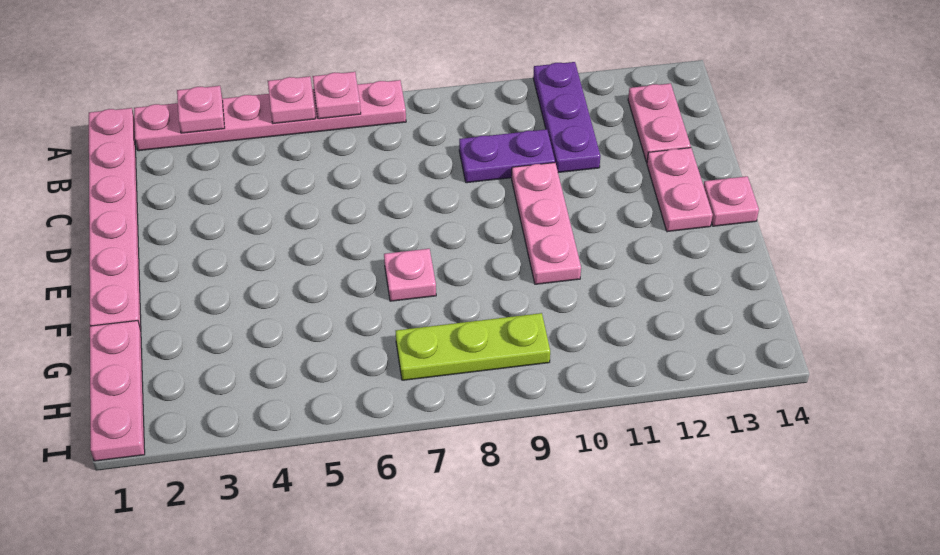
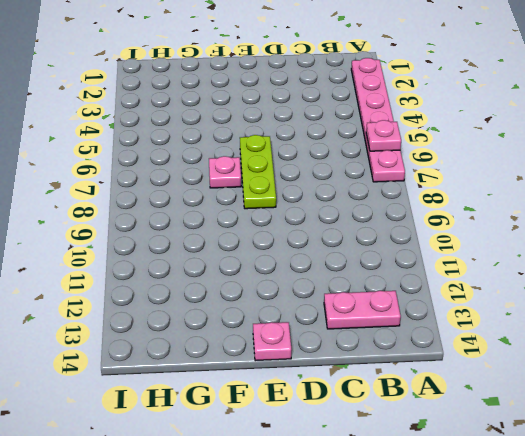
lime plate E6:E8 level 1 -> lime plate H7:H9 level 1
none -> pink plate A1:F1 level 1
none -> purple plate A11:C11 level 1
none -> purple plate C9:C10 level 1

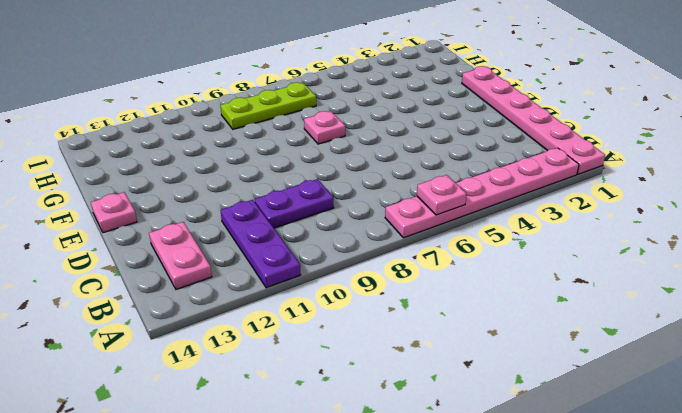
none -> pink plate D10:F10 level 1
none -> pink plate D13:E13 level 1
none -> pink plate G1:I1 level 1

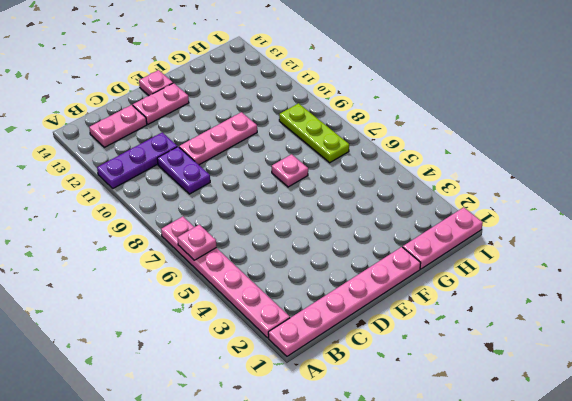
none -> pink plate A3 level 2
none -> pink plate A5 level 2

